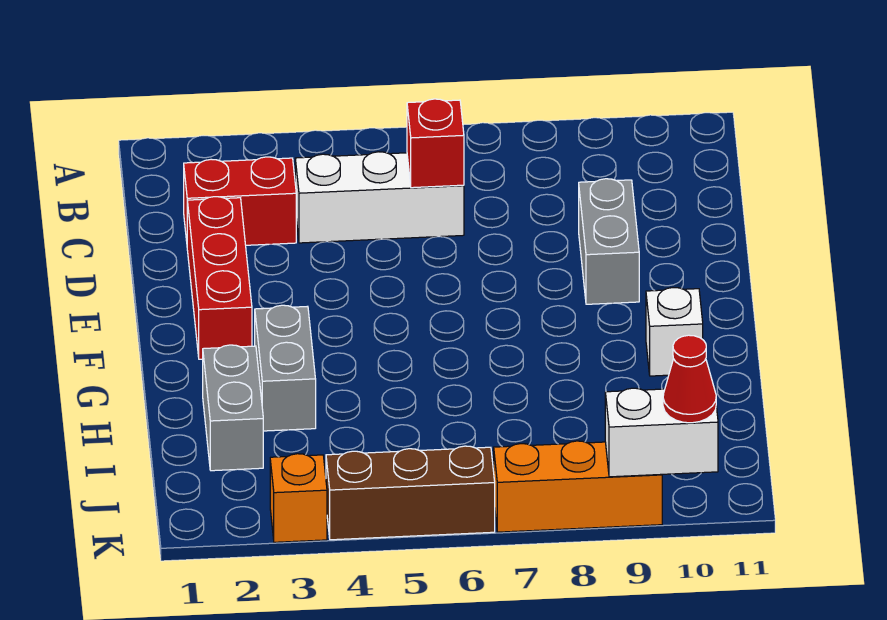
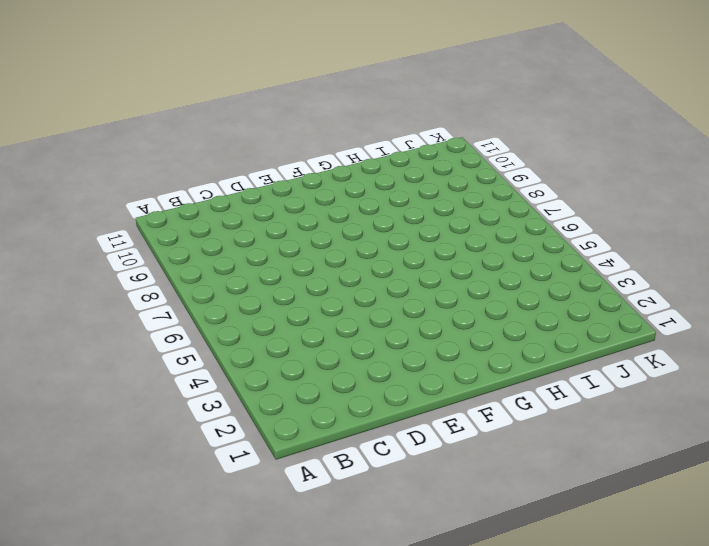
none -> red brick C2:C3 level 1
none -> white brick C4:C6 level 1
none -> red brick D2:F2 level 1

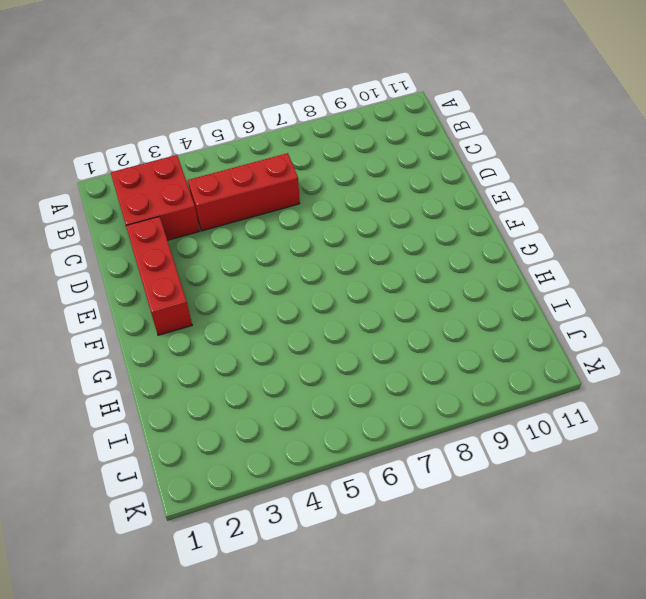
red brick B2:C3 level 1 -> red brick C2:C3 level 1
red brick C4:C6 level 1 -> white brick C4:C6 level 1
none -> grey brick D9:E9 level 1
none -> grey brick G3:H3 level 1
none -> white brick G10 level 1

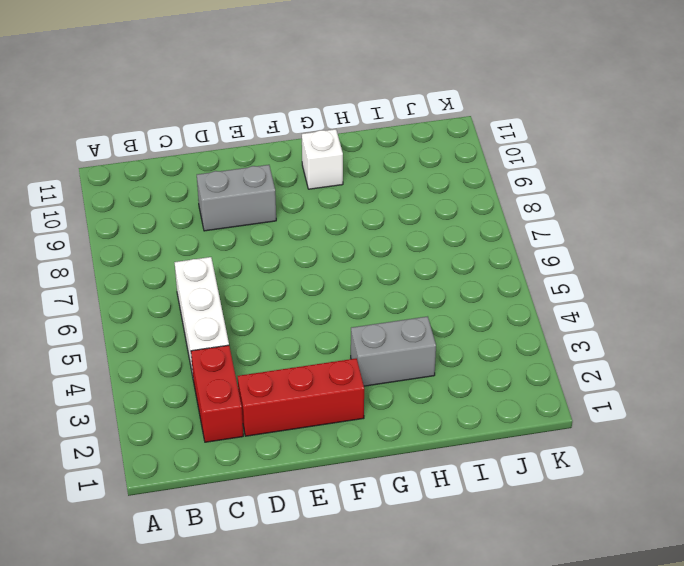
none -> grey brick H2:I2 level 1
none -> orange brick K3 level 1
none -> brown brick K4:K6 level 1

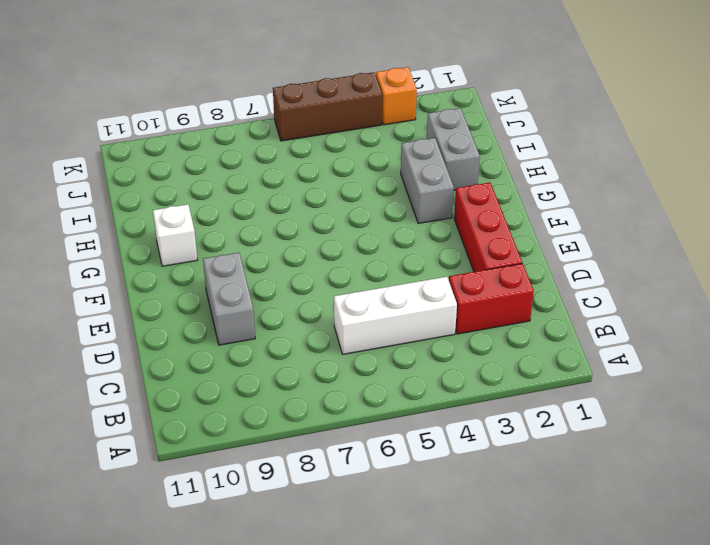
none -> orange brick K7:K9 level 1
none -> red brick C6 level 2
none -> white brick K9:K10 level 2

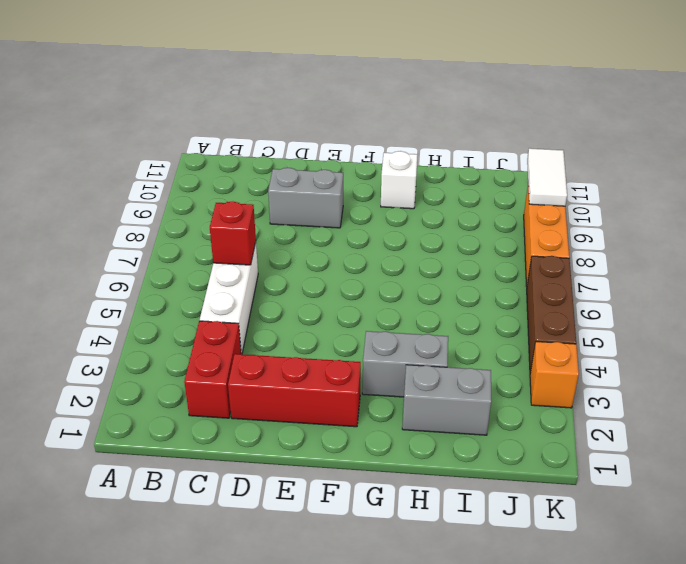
white tile K9:K10 level 2 -> white brick K9:K10 level 2
none -> red cone K10 level 3

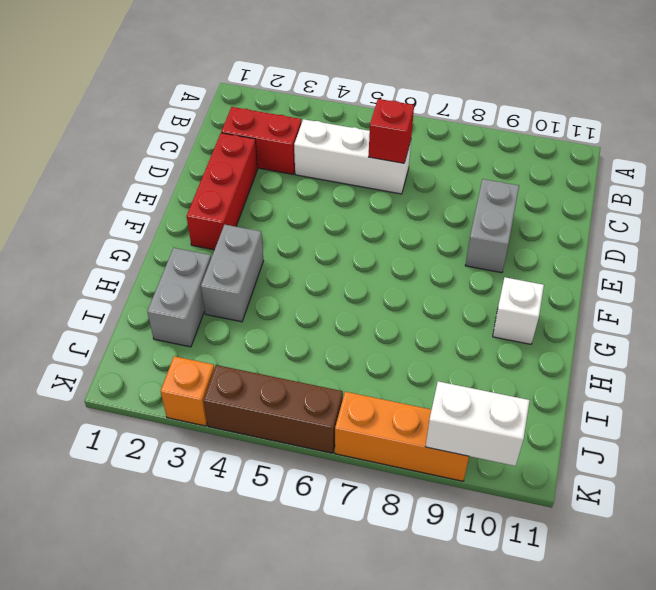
none -> red cone K10 level 3

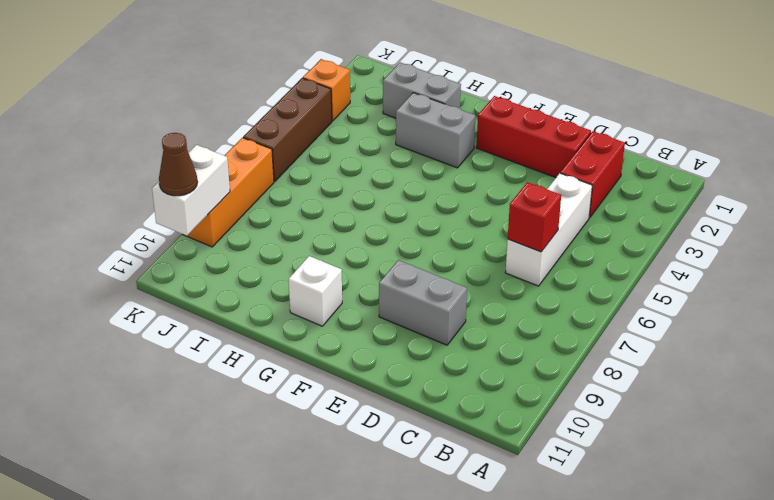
brown cone K10 level 3 -> red cone K10 level 3

